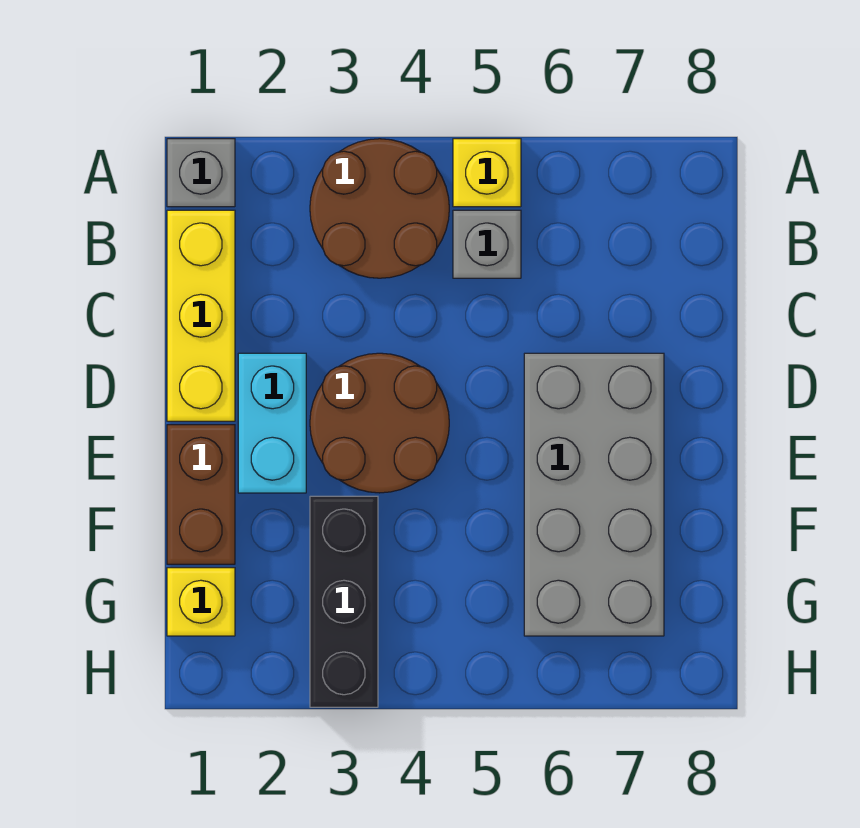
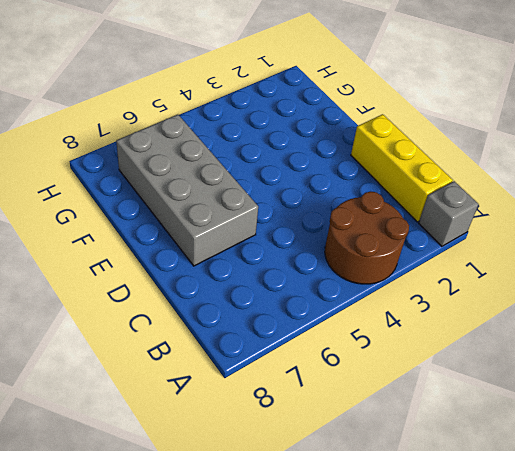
none -> yellow brick A5 level 1
none -> grey brick B5 level 1

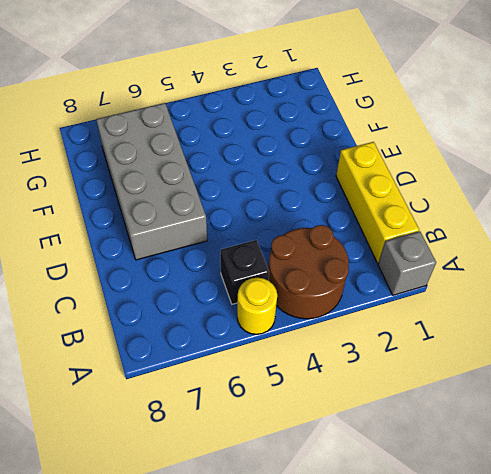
yellow round brick A5 level 1 -> yellow brick A5 level 1
black brick B5 level 1 -> grey brick B5 level 1
none -> cyan brick D2:E2 level 1
none -> brown round brick D3:E4 level 1

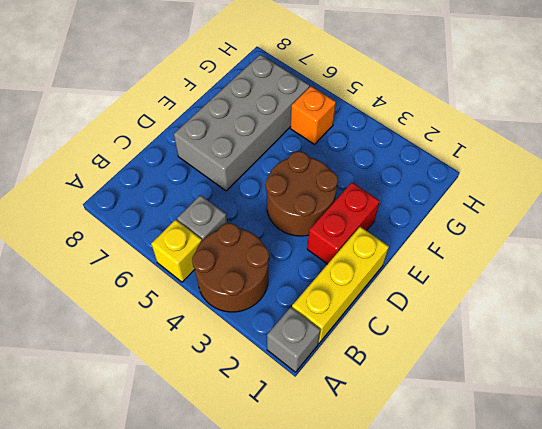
red brick D2:E2 level 1 -> cyan brick D2:E2 level 1
orange brick G5 level 1 -> none
none -> brown brick E1:F1 level 1
none -> black brick F3:H3 level 1

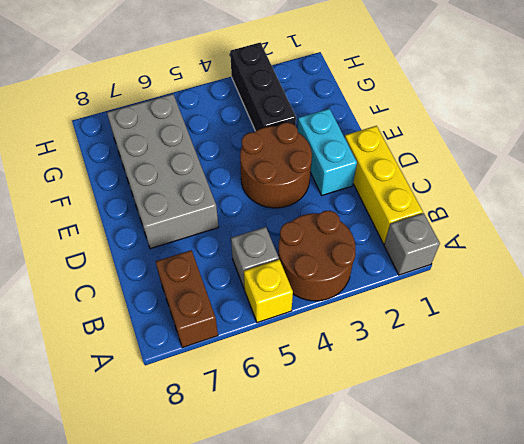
brown brick A7:B7 level 1 -> brown brick E1:F1 level 1
none -> yellow brick G1 level 1

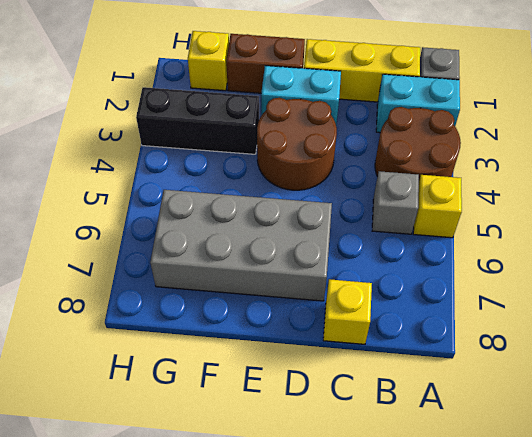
cyan brick A2:B2 level 1 -> none
yellow brick C8 level 1 -> none

